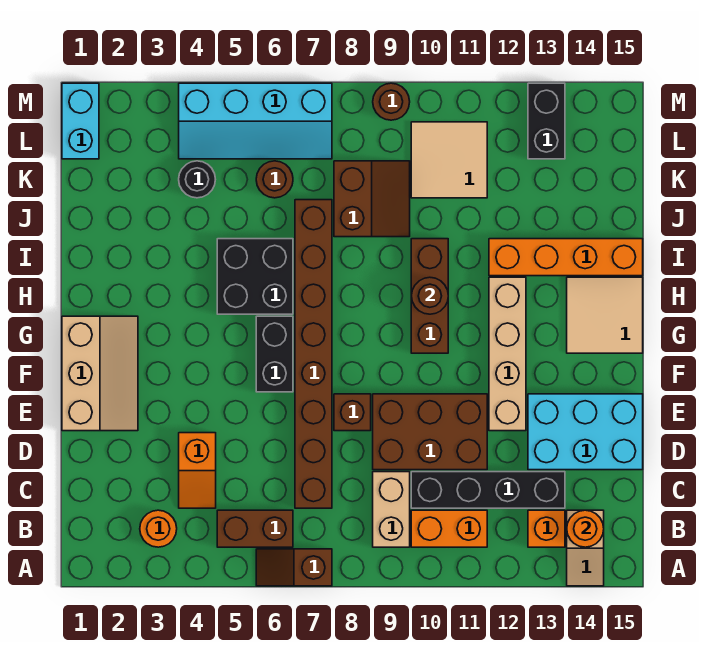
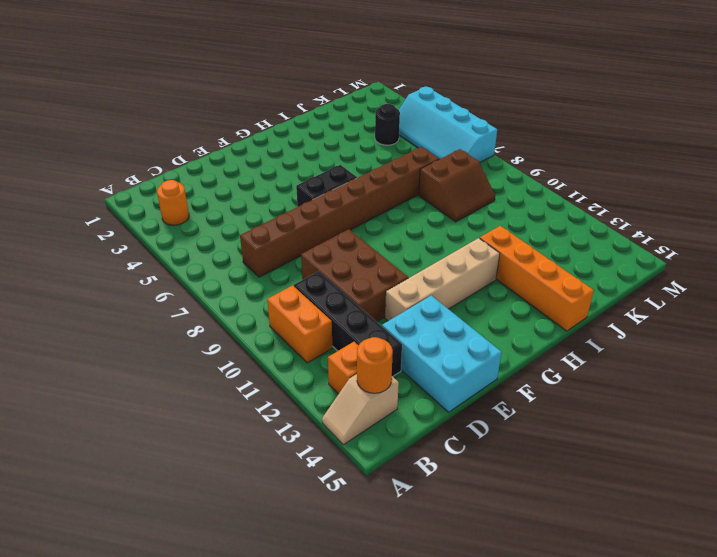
none -> brown slope A6:A7 level 1 top 7
none -> brown brick B5:B6 level 1
none -> tan brick B9:C9 level 1
none -> orange slope C4:D4 level 1 top D

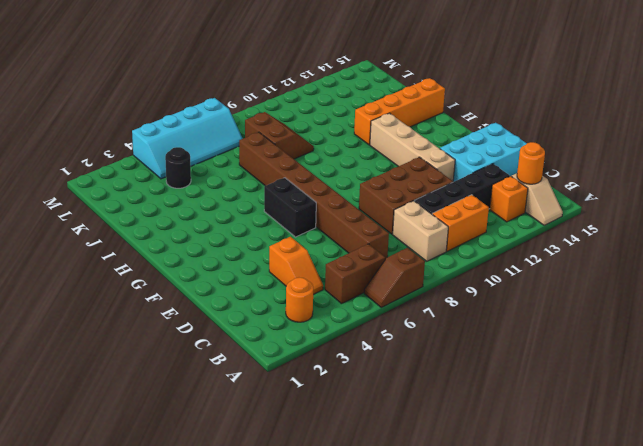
none -> tan slope E1:G2 level 1 top 1
none -> brown brick E8 level 1
none -> brown brick G10:I10 level 1
none -> tan tile G14:H15 level 1

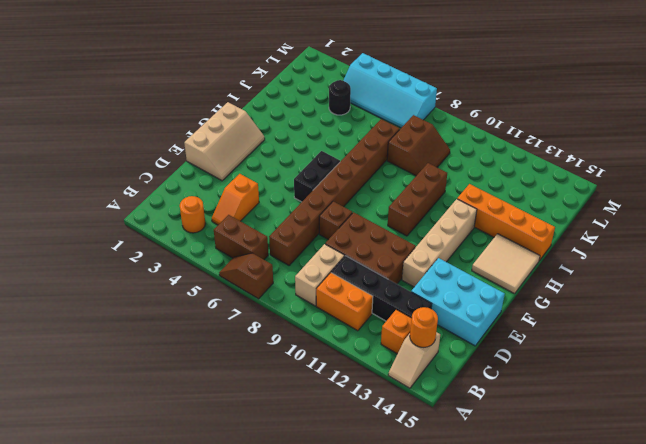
none -> black brick H5:I6 level 1
none -> brown round brick K6 level 1
none -> tan tile K10:L11 level 1
none -> cyan brick L1:M1 level 1

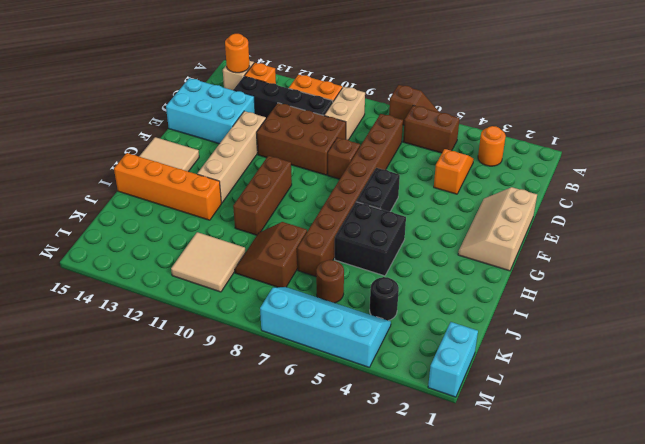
none -> black brick L13:M13 level 1
none -> brown round brick M9 level 1
none -> brown round brick H10 level 2

